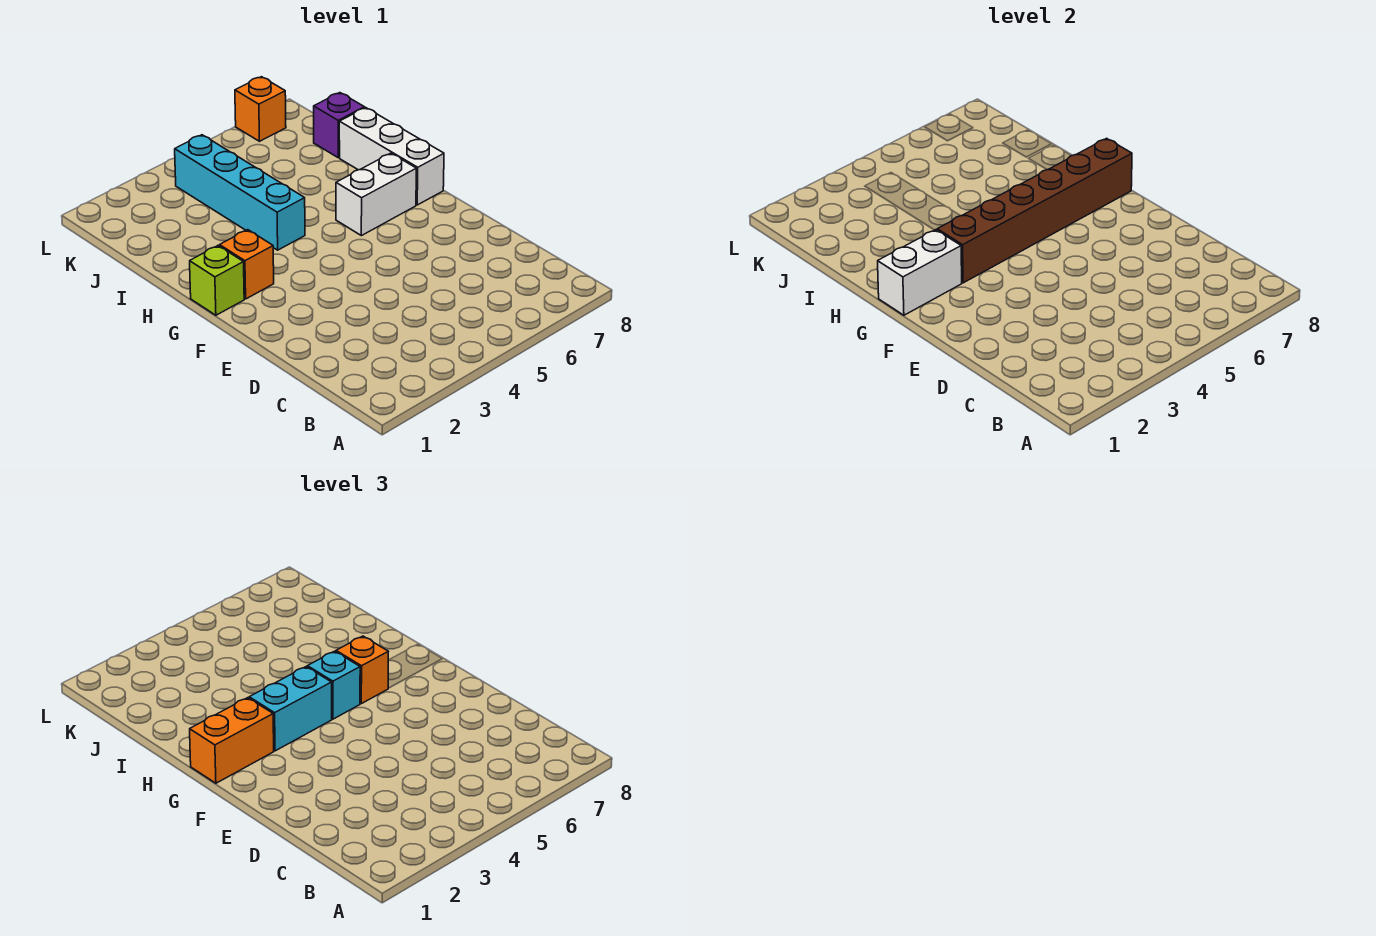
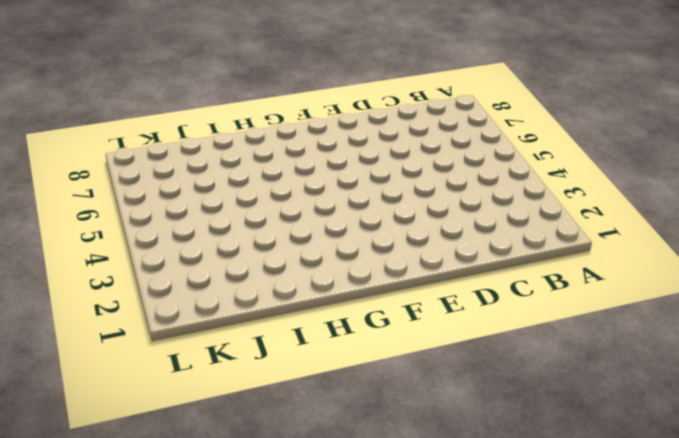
none -> lime brick G1 level 1
none -> orange brick G2 level 1
none -> white brick G6:G7 level 1

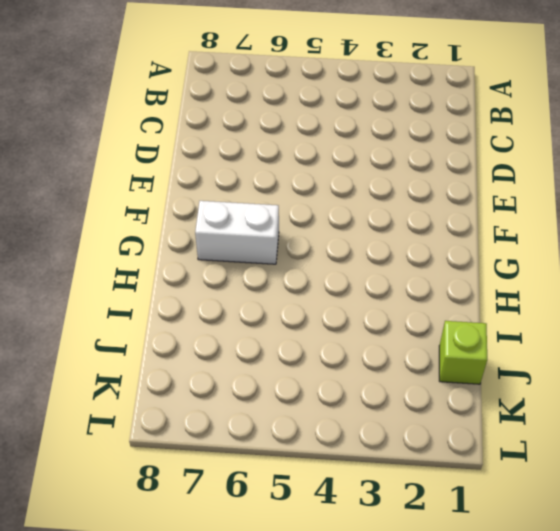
lime brick J1 level 1 -> lime brick G1 level 1
none -> orange brick G2 level 1
none -> white brick G8:I8 level 1
none -> cyan brick H4:K4 level 1

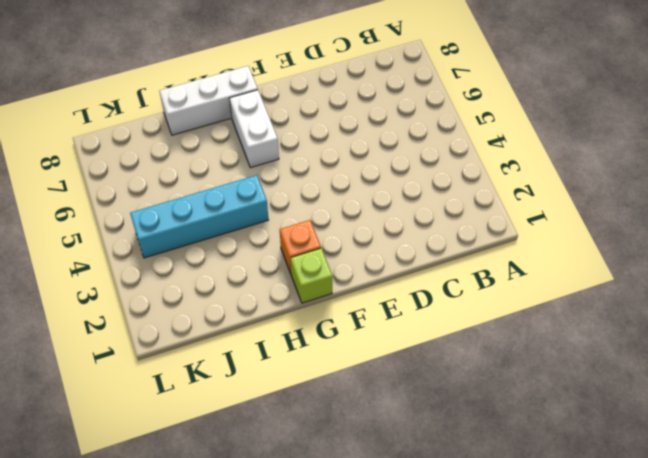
none -> purple brick J8 level 1
none -> orange brick L7 level 1
none -> white brick G1:G2 level 2

